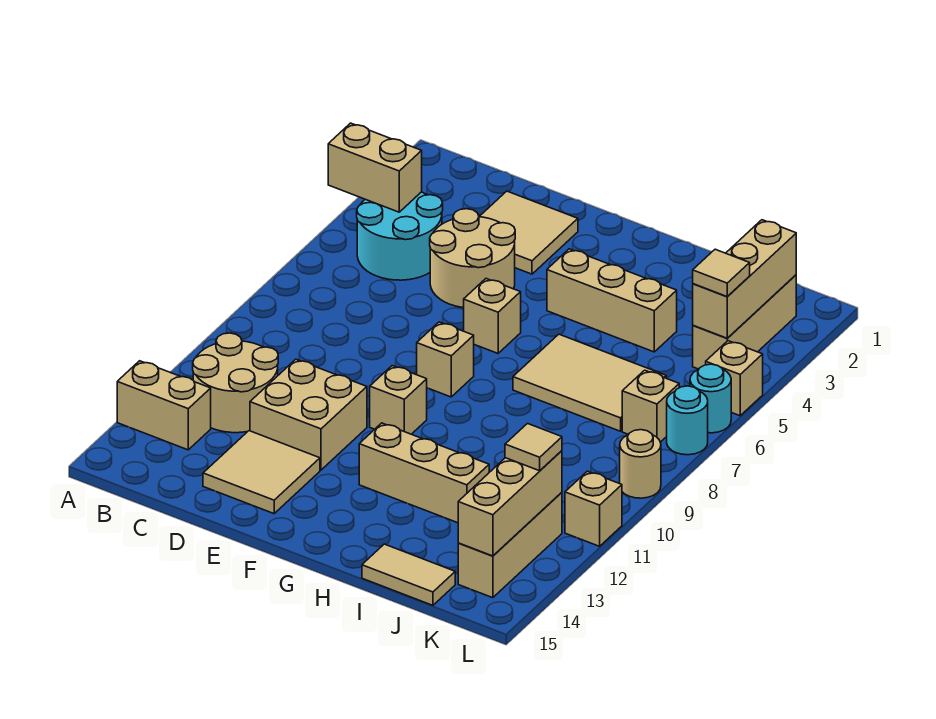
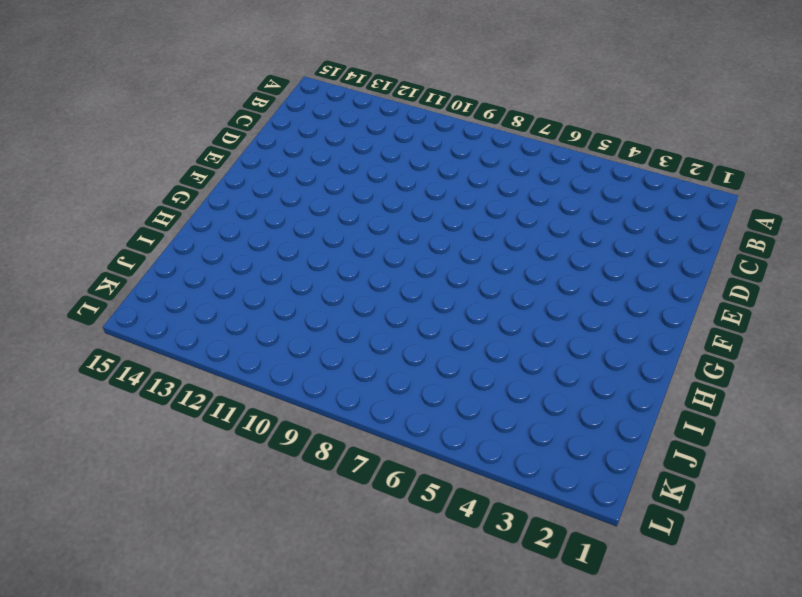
none -> tan brick A13:B13 level 1
none -> cyan round brick B4:C5 level 1
none -> tan round brick B11:C12 level 1

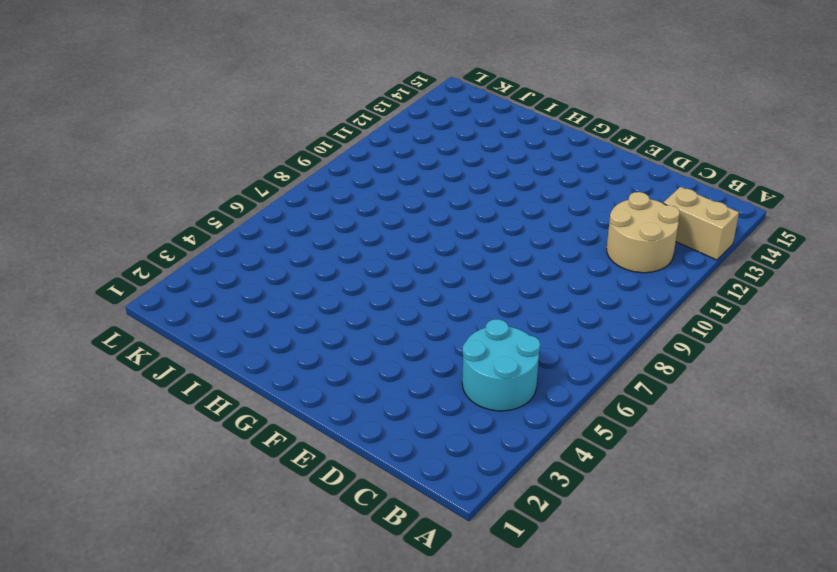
none -> tan tile D2:E3 level 1
none -> tan round brick D4:E5 level 1
none -> tan brick D11:E12 level 1

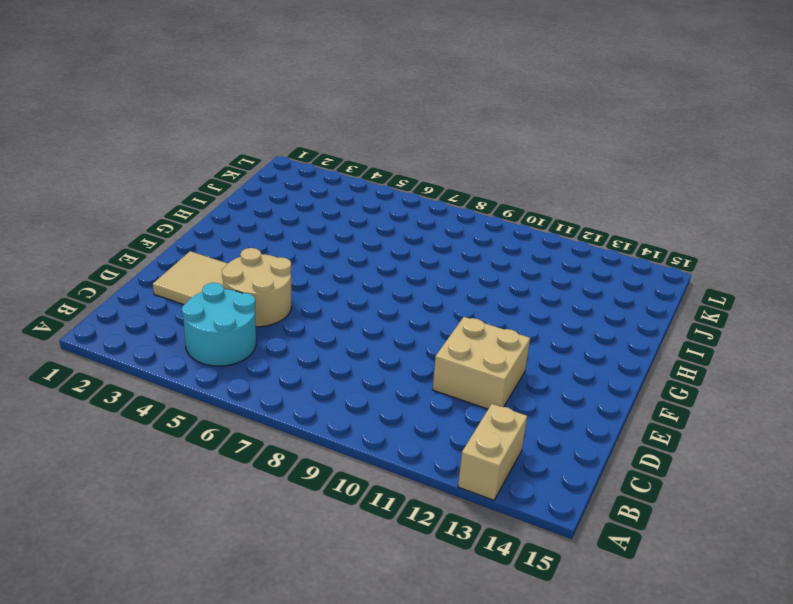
none -> tan round brick B11:C12 level 1
none -> tan tile D13:E14 level 1
none -> tan brick F6 level 1

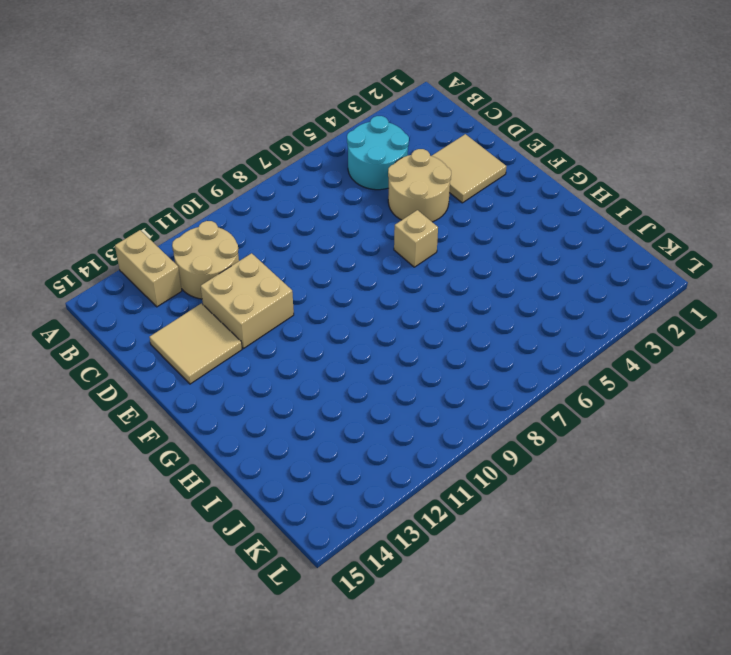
none -> tan brick F8 level 1
none -> tan brick F10 level 1
none -> tan brick G4:I4 level 1

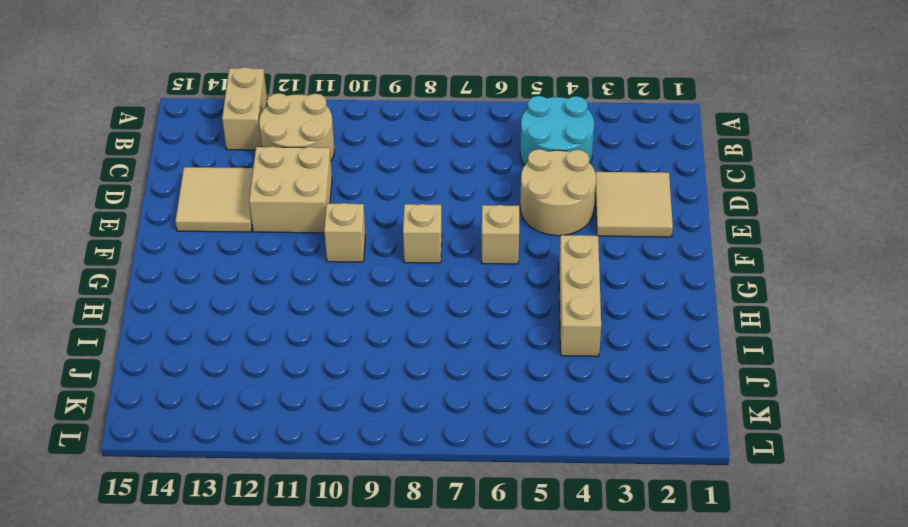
none -> tan brick G12:I12 level 1
none -> tan tile H6:J7 level 1
none -> tan tile I15:J15 level 1

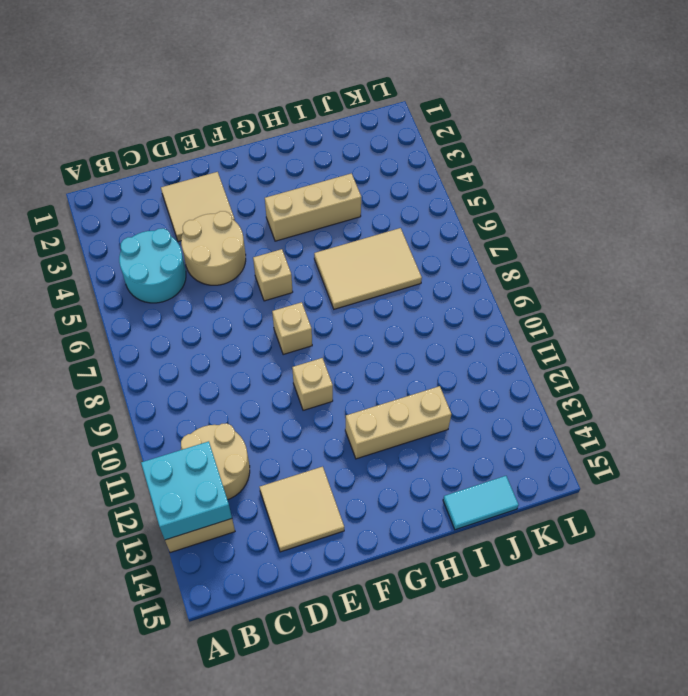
cyan brick A12:B13 level 2 -> none
cyan tile I15:J15 level 1 -> tan tile I15:J15 level 1
none -> tan brick D11:E12 level 1
none -> tan brick K2:K4 level 1
none -> tan brick K7 level 1

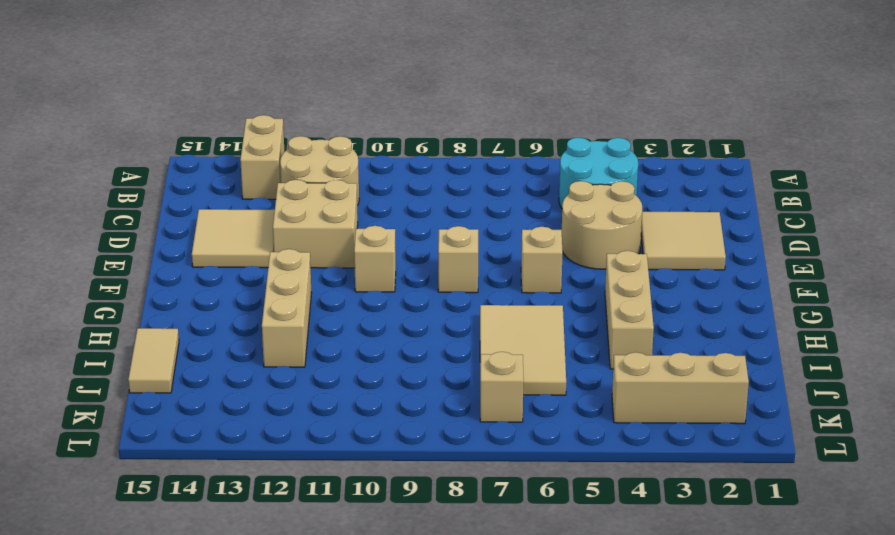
none -> tan brick K12:K14 level 1
none -> tan brick L5 level 1
none -> cyan round brick L6 level 1

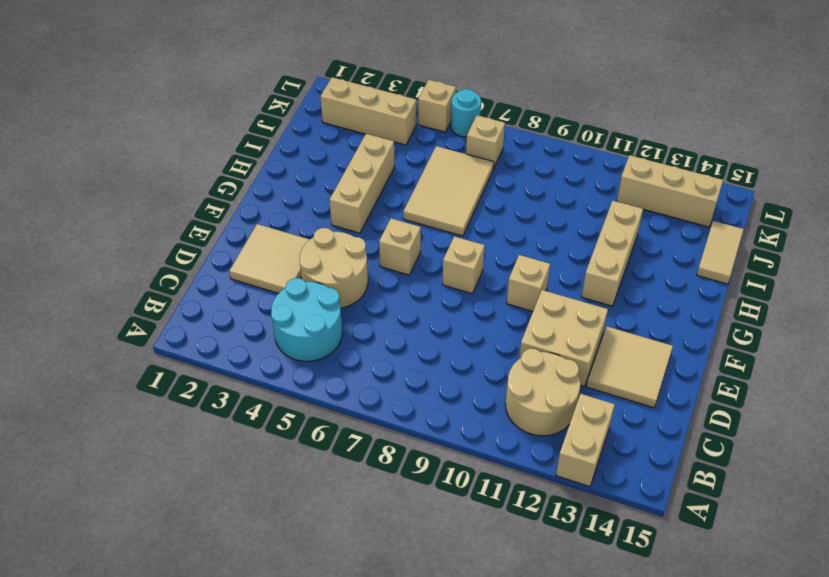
none -> cyan round brick L7 level 1
none -> tan round brick L9 level 1
none -> tan brick L11 level 1

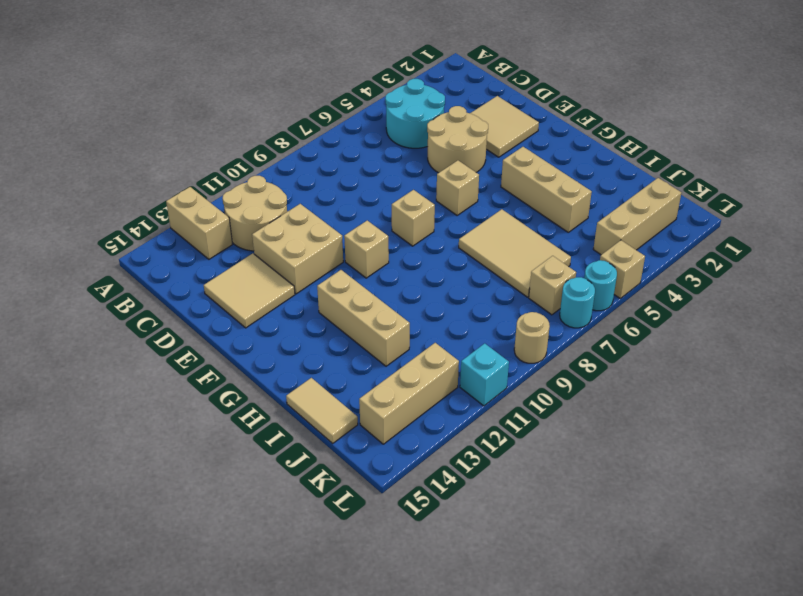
cyan brick L11 level 1 -> tan brick L11 level 1
none -> tan brick A4:B4 level 2
none -> tan brick K2:K4 level 2
none -> tan brick K12:K14 level 2

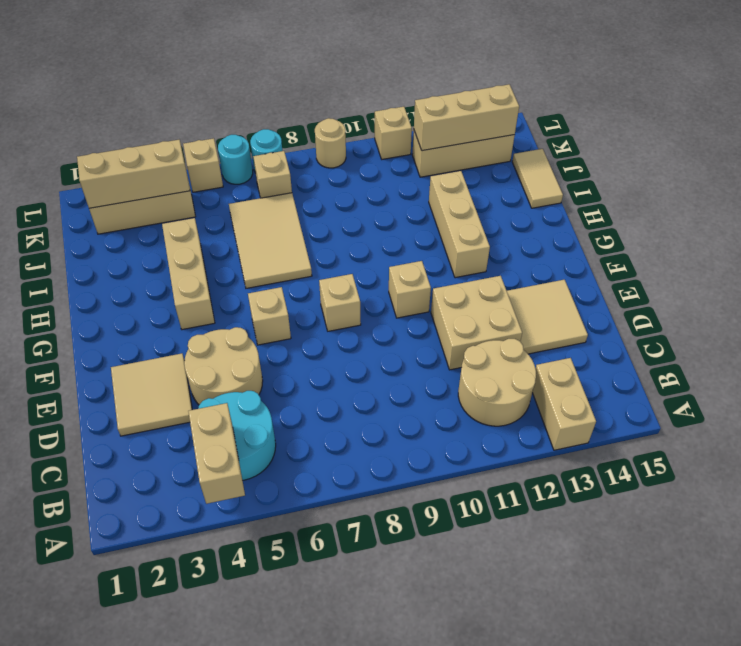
none -> tan tile K4 level 3
none -> tan tile K12 level 3

